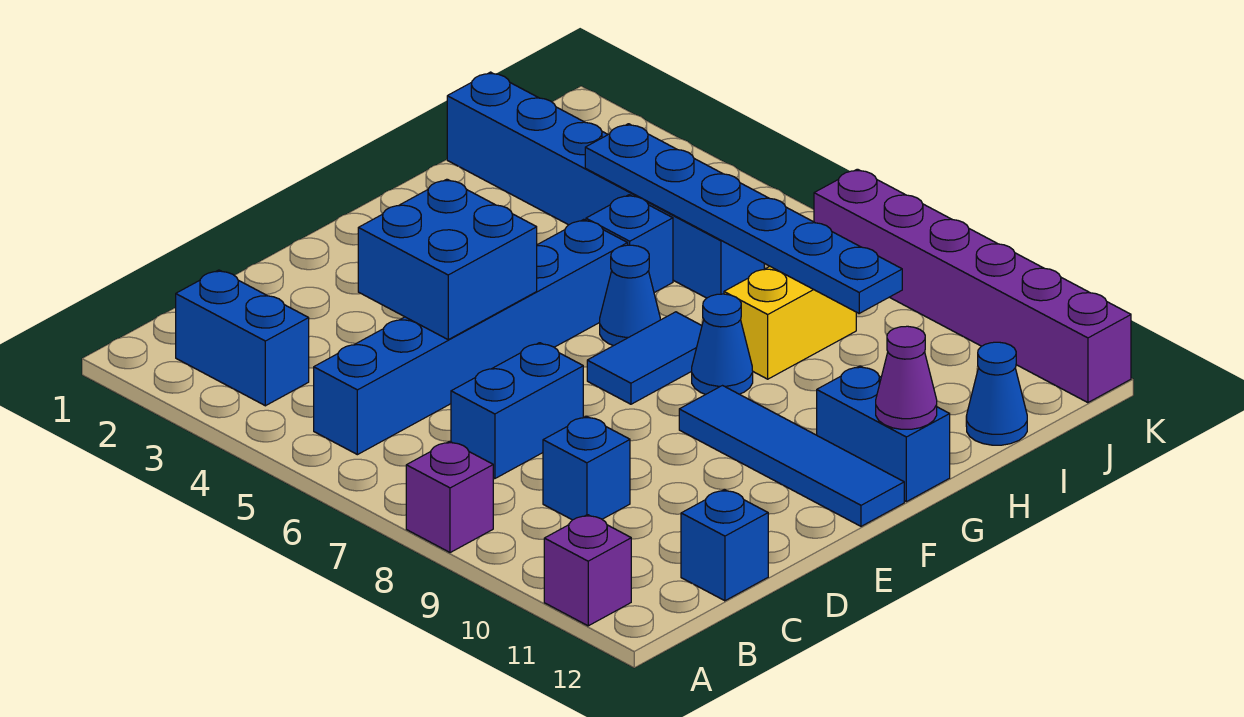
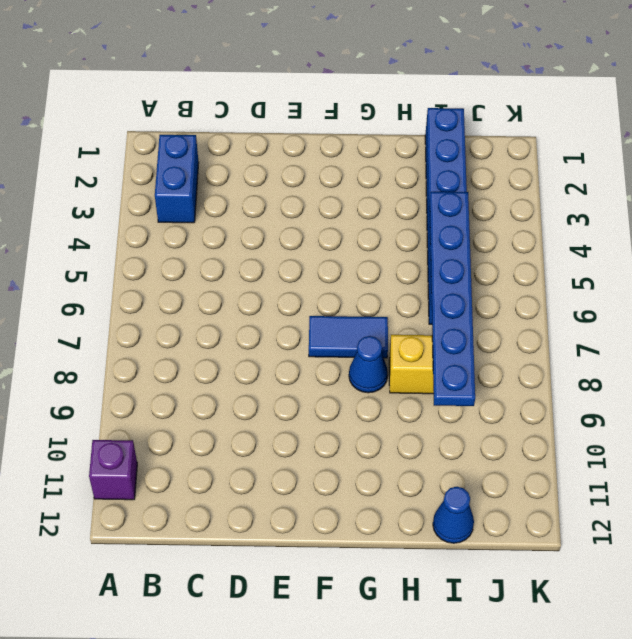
none -> purple brick A8 level 1
none -> blue brick B5:G5 level 1
none -> blue brick C7:D7 level 1

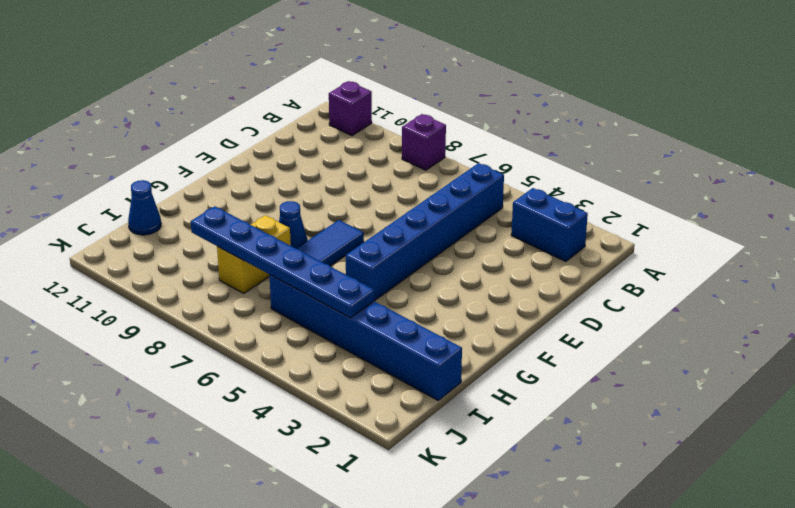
none -> blue brick C7:D7 level 1
none -> blue brick C9 level 1
none -> blue brick C12 level 1

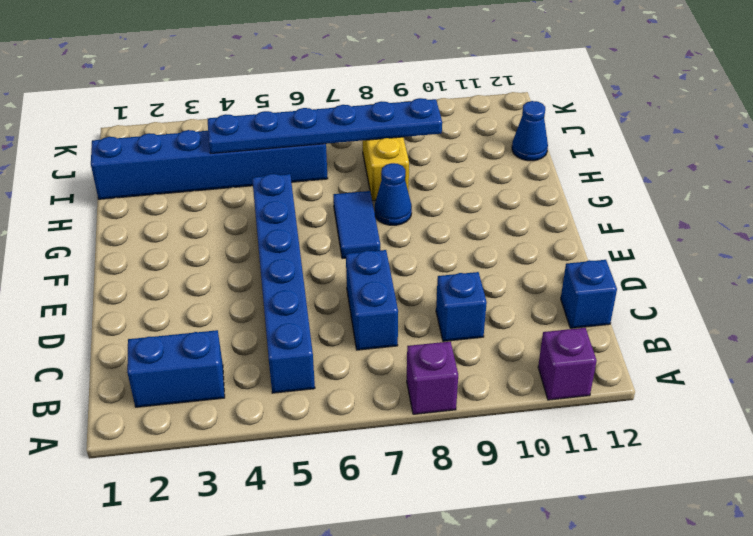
none -> blue tile F9:F12 level 1
none -> blue cone G6 level 1
none -> blue brick G11:G12 level 1

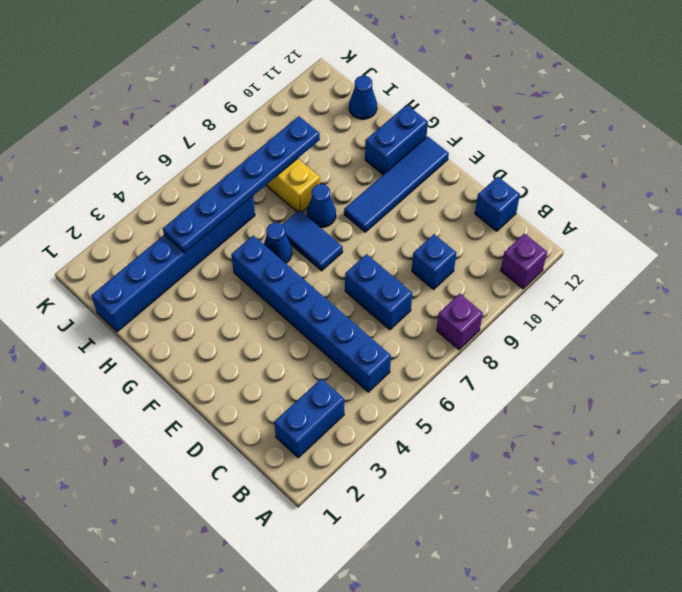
none -> blue brick H5 level 1
none -> purple brick K7:K12 level 1
none -> blue brick D4:E5 level 2

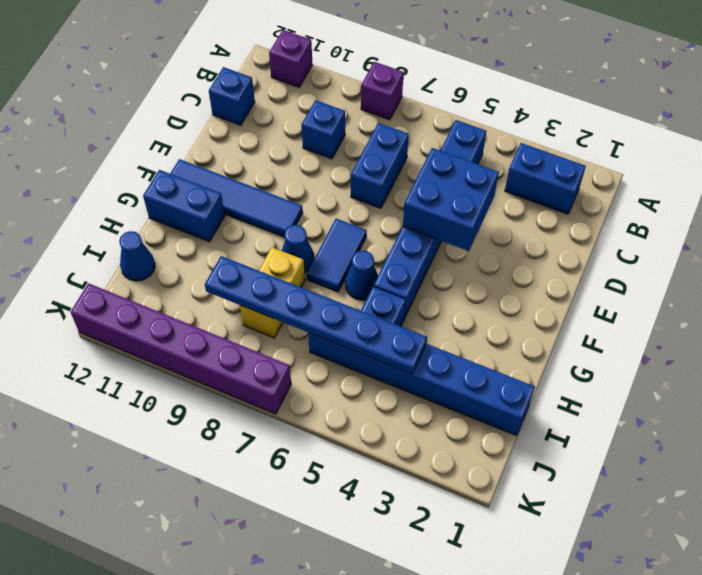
none -> purple cone G12 level 2

